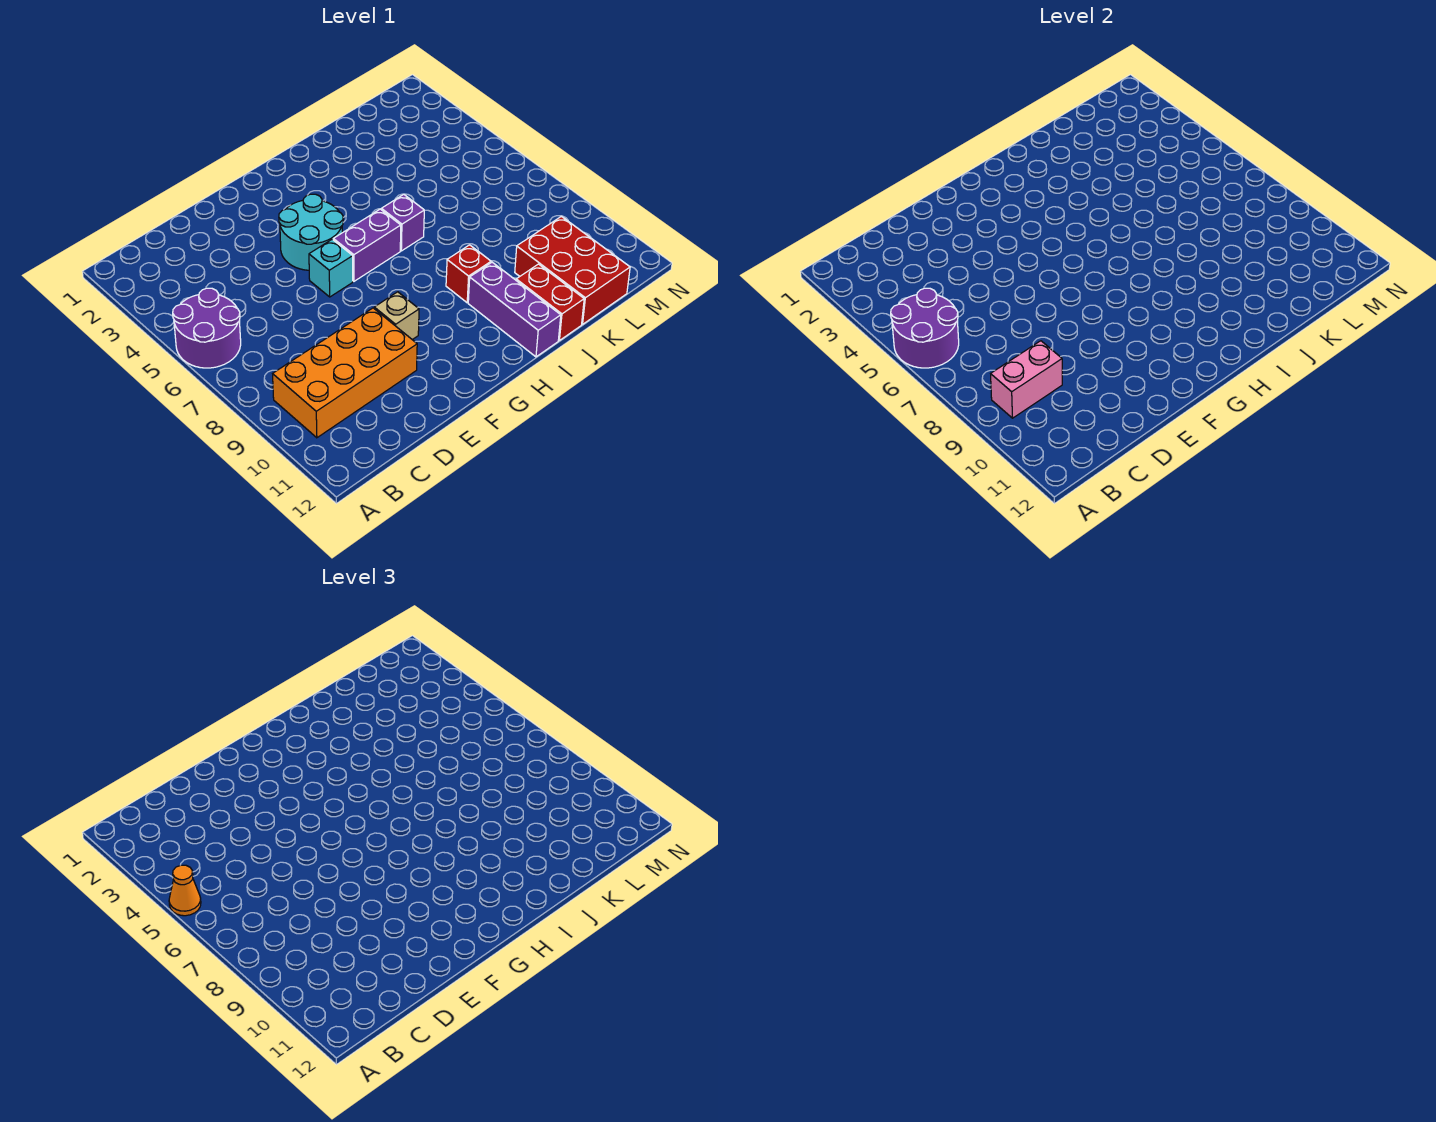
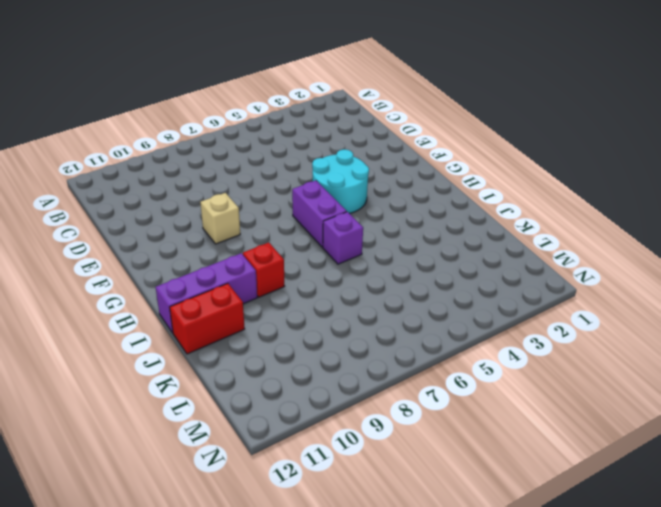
none -> purple round brick A5:B6 level 1
none -> orange brick B9:E10 level 1
none -> cyan brick F6 level 1

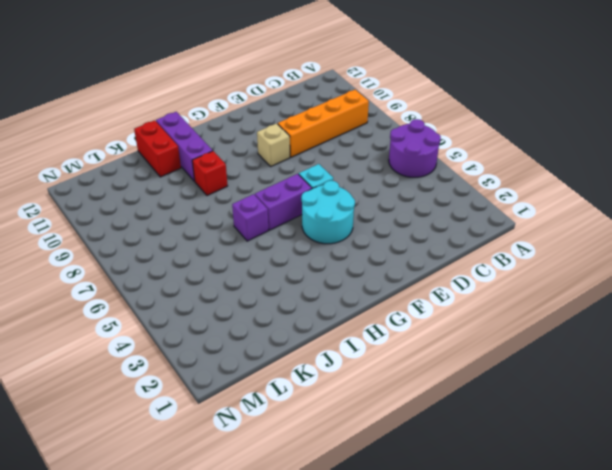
orange brick B9:E9 level 1 -> orange brick B9:E10 level 1
none -> red brick K10:L12 level 1
none -> purple round brick A5:B6 level 2
none -> pink brick B9:C9 level 2

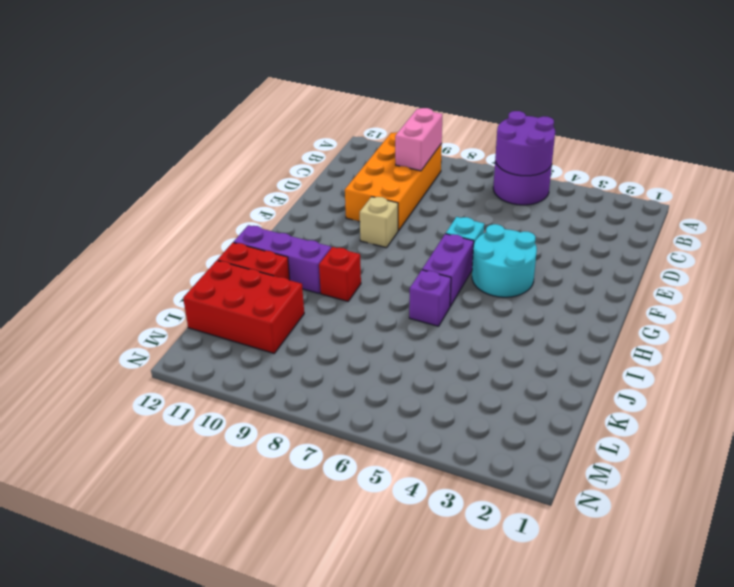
none -> orange cone A5 level 3

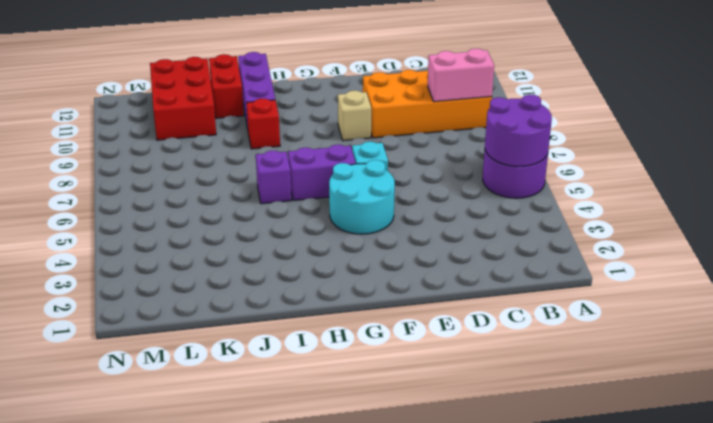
none -> orange cone A5 level 3

